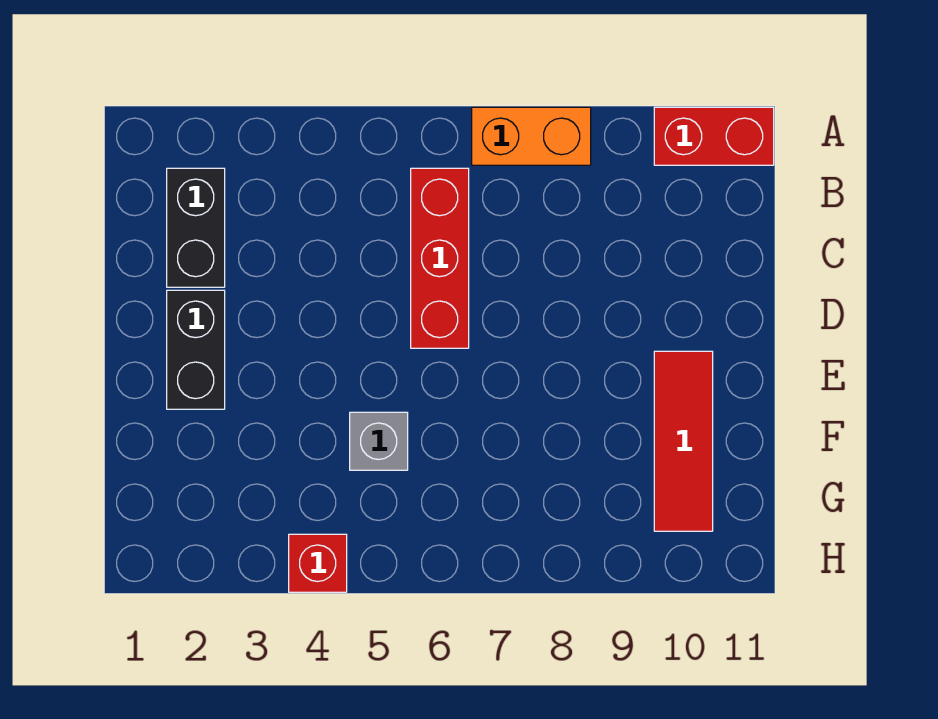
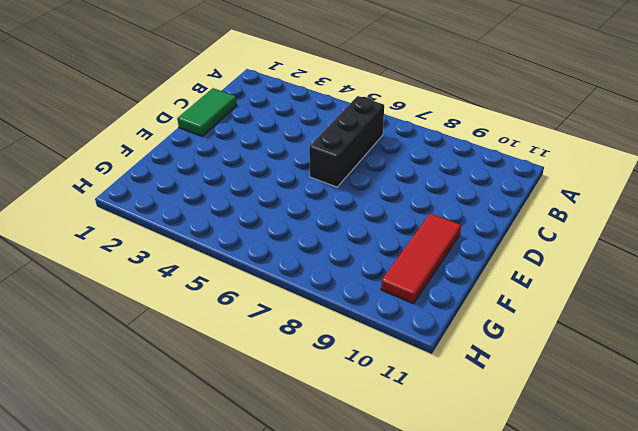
black brick B6:D6 level 1 -> red brick B6:D6 level 1
green tile C1:D1 level 1 -> none
none -> orange brick A7:A8 level 1
none -> red brick A10:A11 level 1

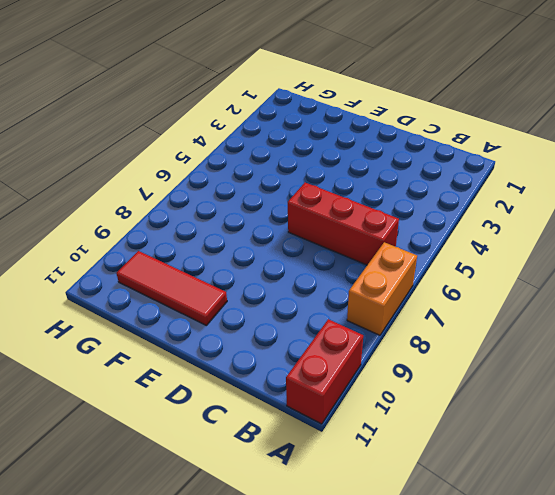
none -> black brick B2:C2 level 1
none -> black brick D2:E2 level 1

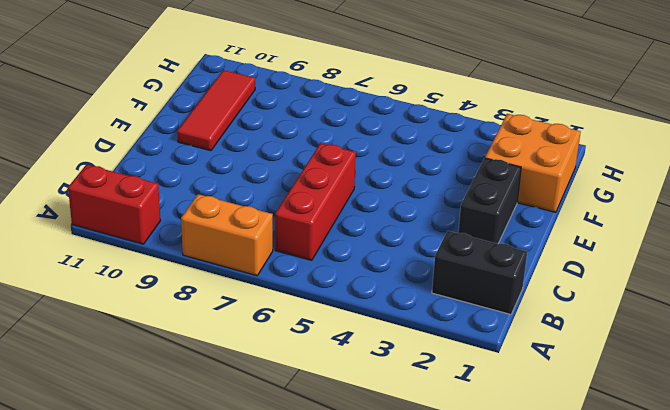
black brick B1:B2 level 1 -> black brick B2:C2 level 1
orange brick F1:G2 level 1 -> none
none -> grey brick F5 level 1
none -> red brick H4 level 1

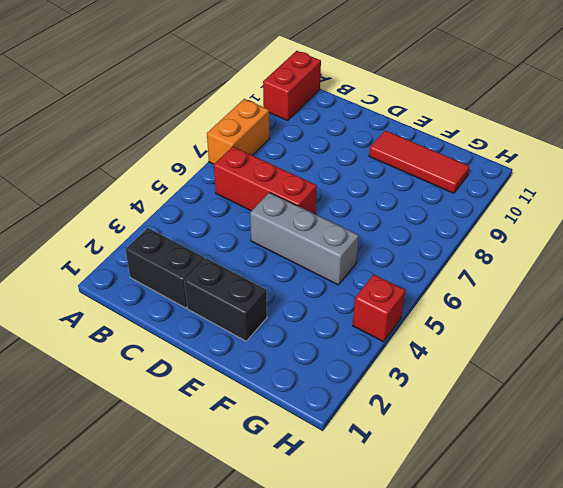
grey brick D5:F5 level 1 -> grey brick F5 level 1

